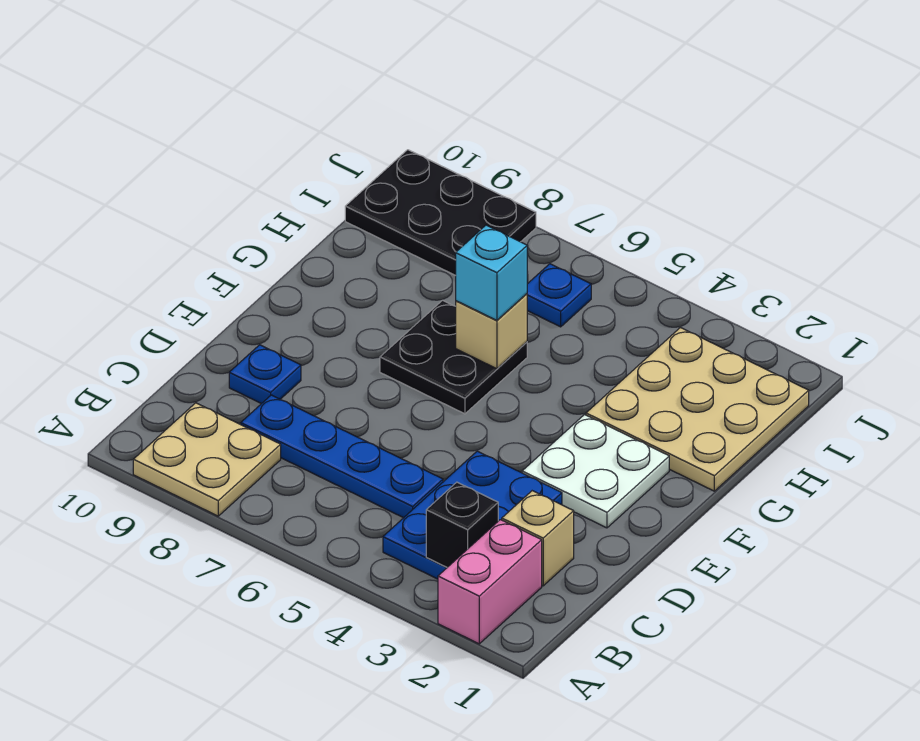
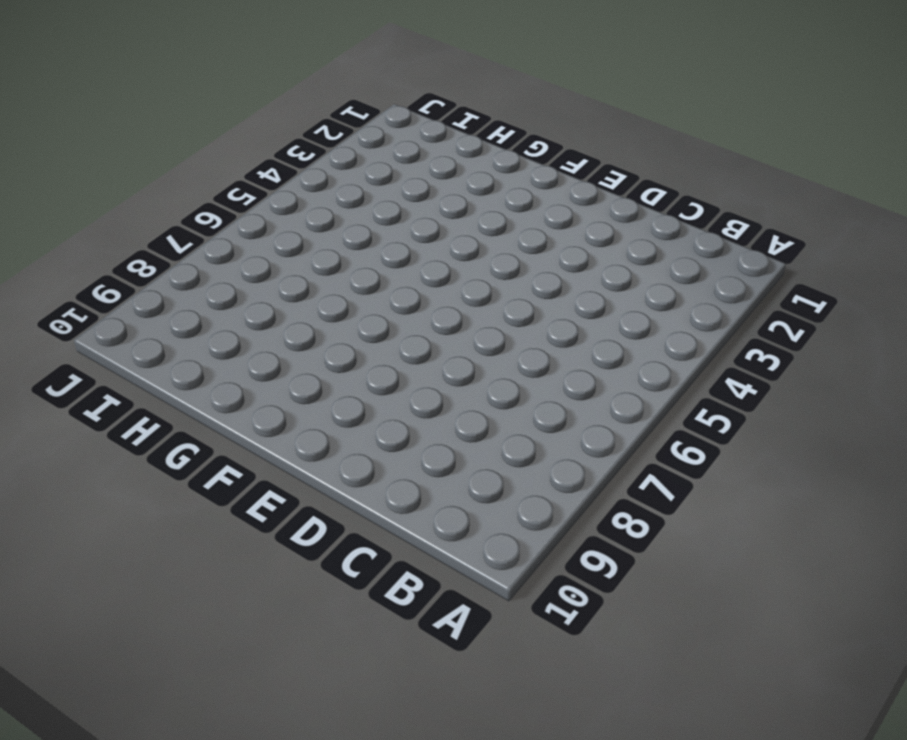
none -> pink brick A2:B2 level 1
none -> tan plate A8:B9 level 1
none -> blue plate B3:D4 level 1

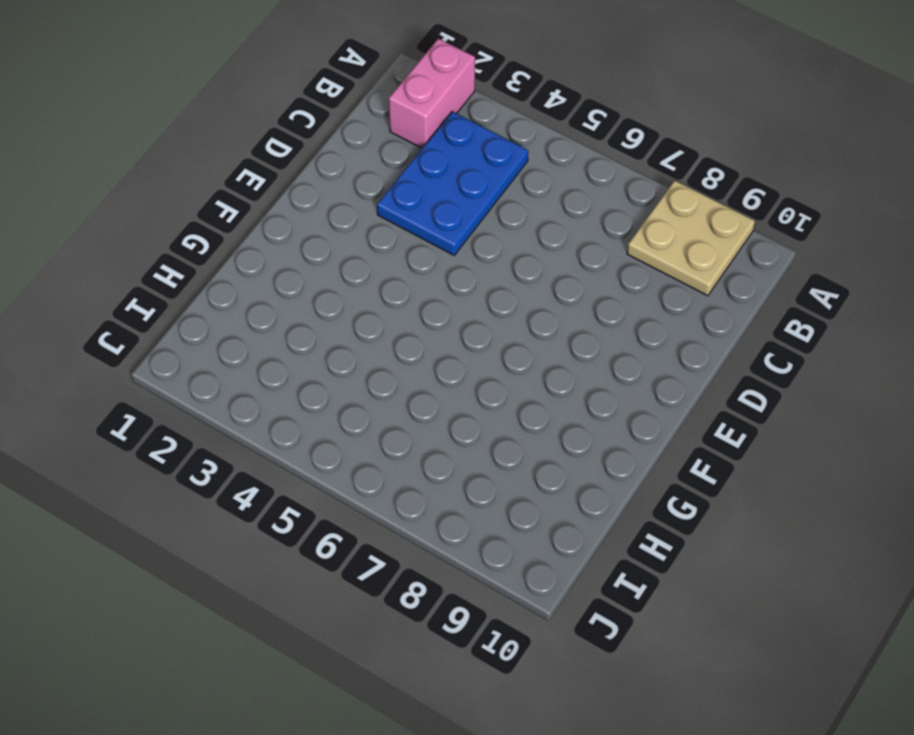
none -> tan brick C2 level 1
none -> blue plate C5:C8 level 1
none -> blue plate D9 level 1

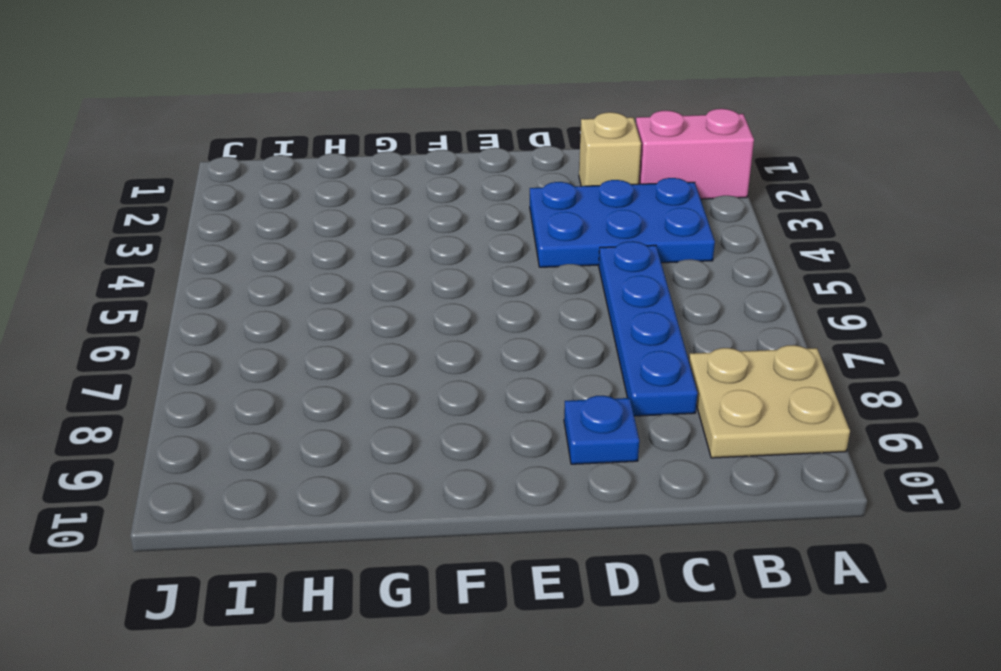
none -> white plate E2:F3 level 1
none -> black plate F6:G7 level 1
none -> tan plate G1:I3 level 1

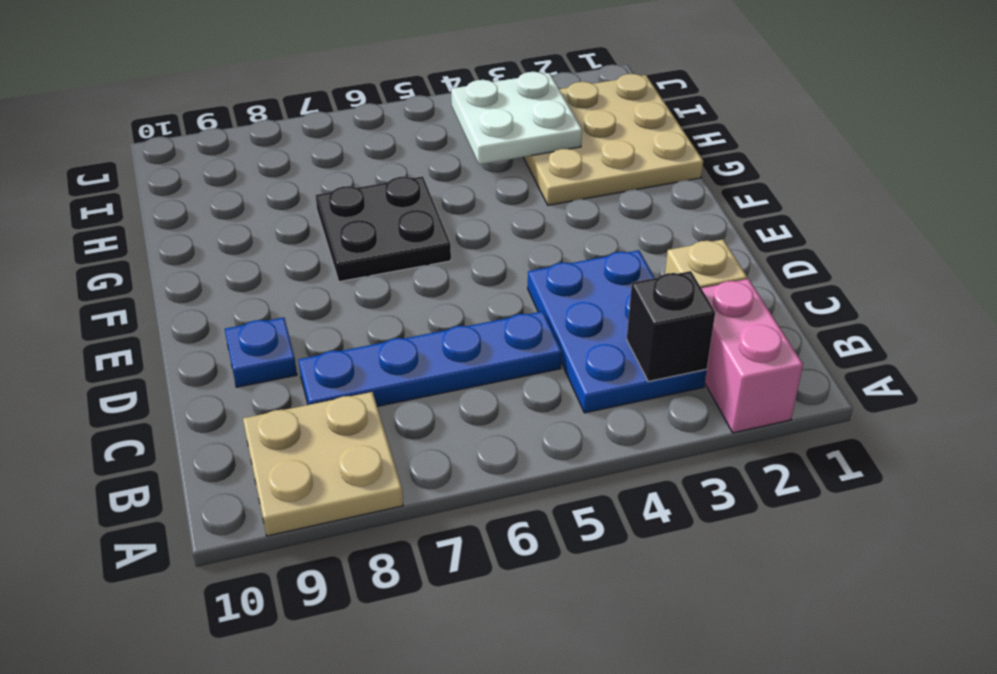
white plate H3:I4 level 2 -> white plate E2:F3 level 1
none -> blue plate I6 level 1
none -> black plate I8:J10 level 1
none -> tan brick G6 level 2

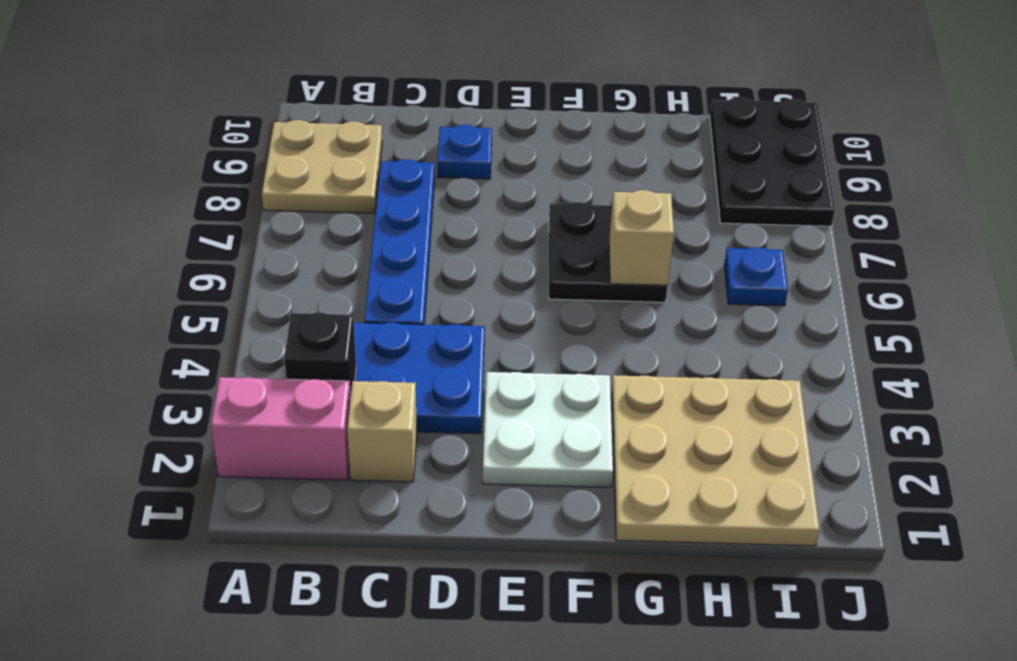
none -> cyan brick G6 level 3

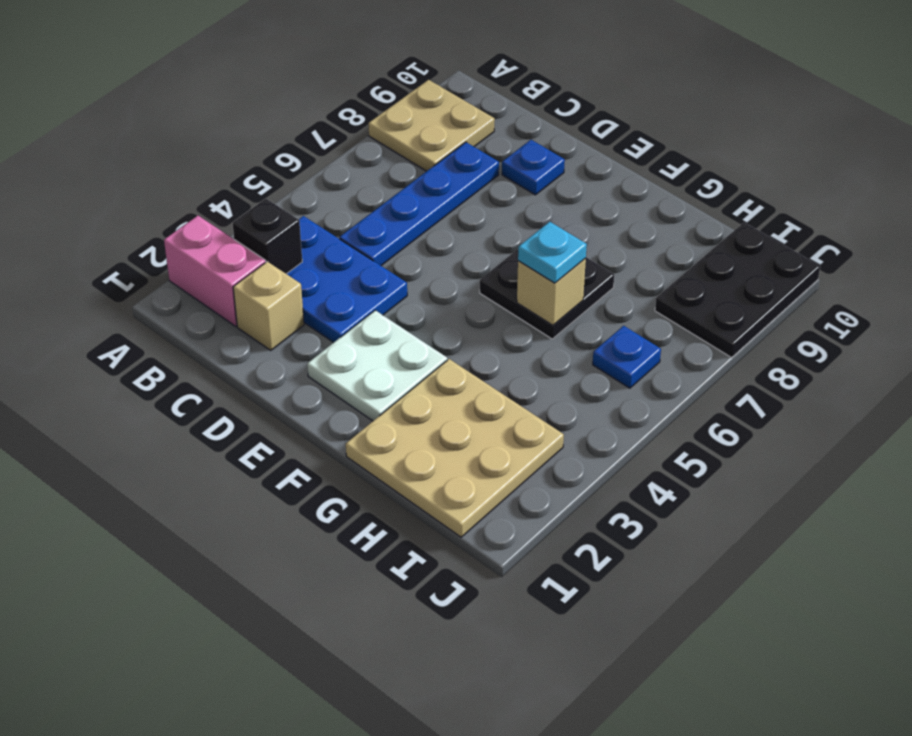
cyan plate G6 level 3 -> cyan brick G6 level 3

